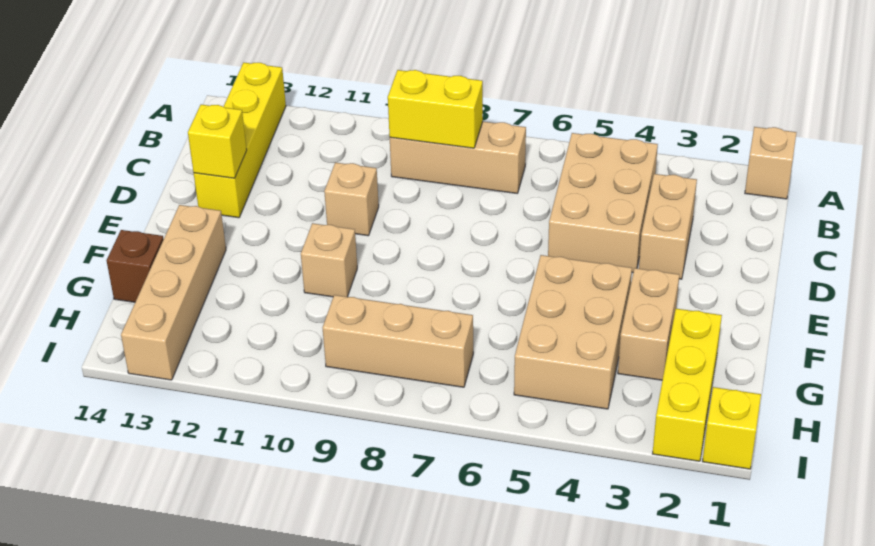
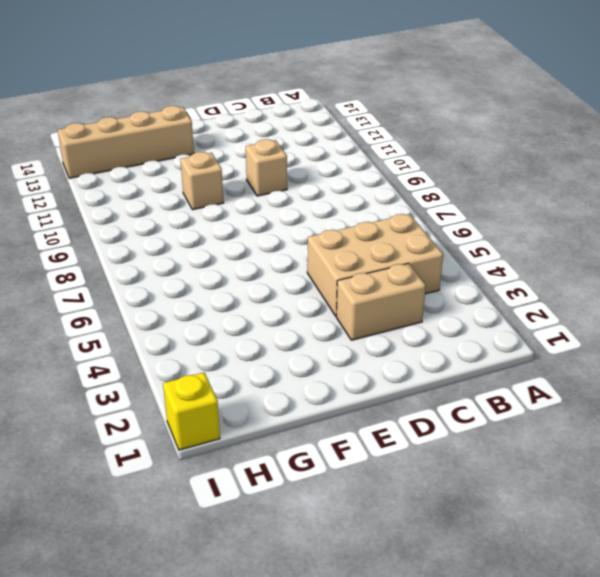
none -> tan brick A1 level 1
none -> yellow brick A13:D13 level 1
none -> tan brick B7:B9 level 1

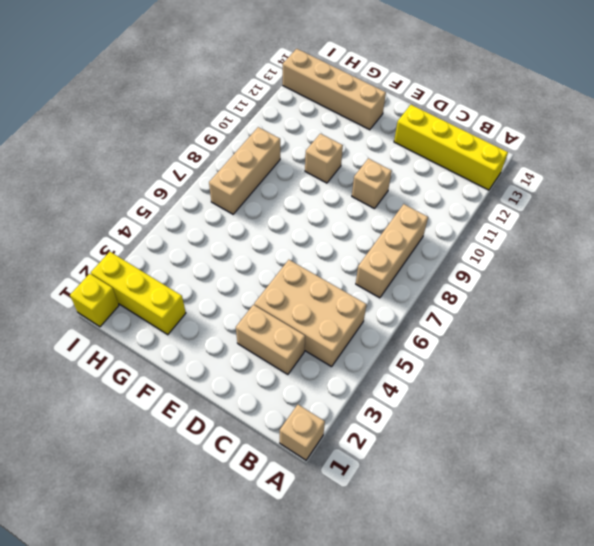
none -> tan brick F3:G3 level 1
none -> tan brick F4:H5 level 1
none -> brown brick G14 level 1

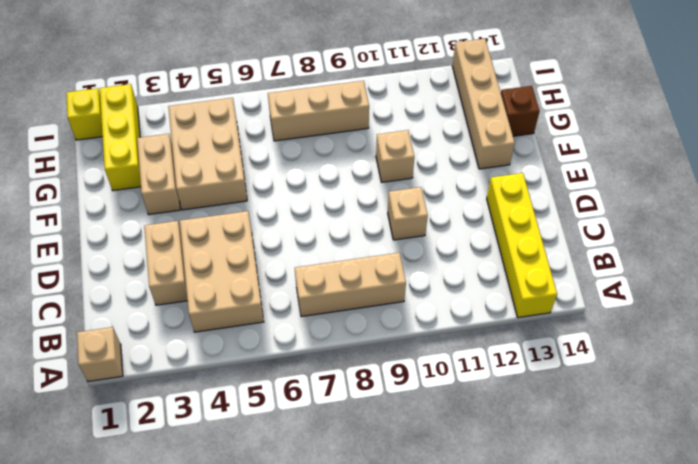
none -> yellow brick B8:B9 level 2
none -> yellow brick D13 level 2

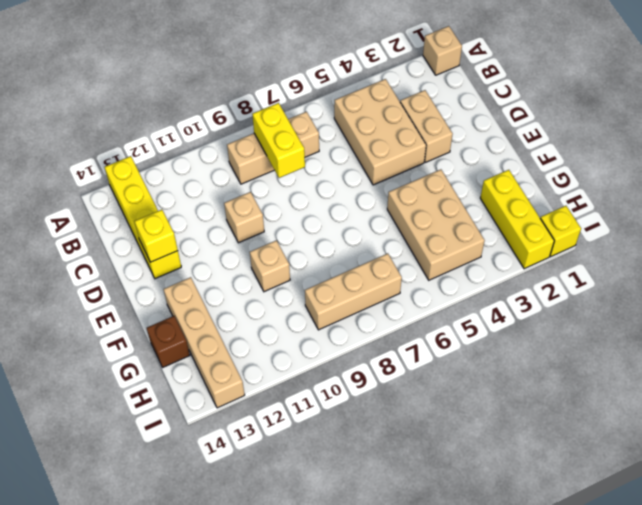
yellow brick B8:C8 level 2 -> yellow brick B8:B9 level 2
none -> tan brick F3:G3 level 1

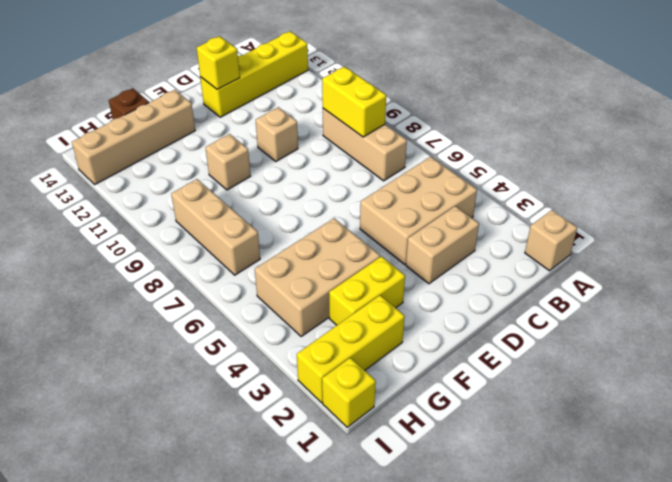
yellow brick F3:G3 level 1 -> tan brick F3:G3 level 1

